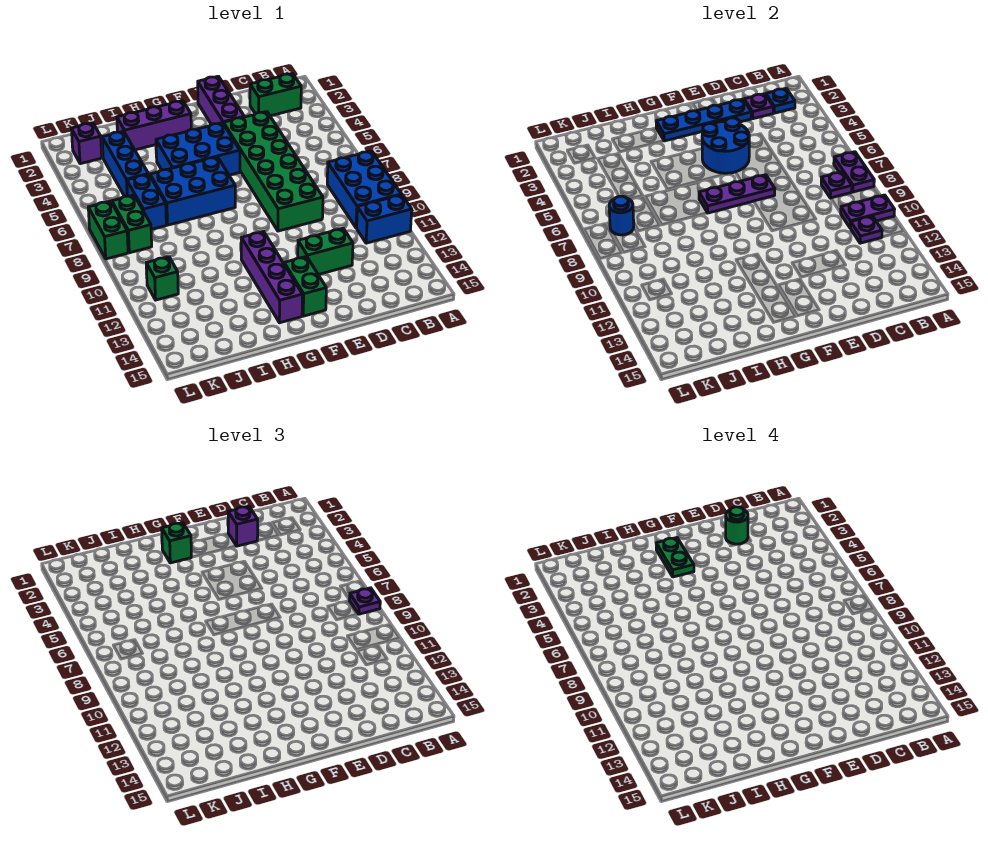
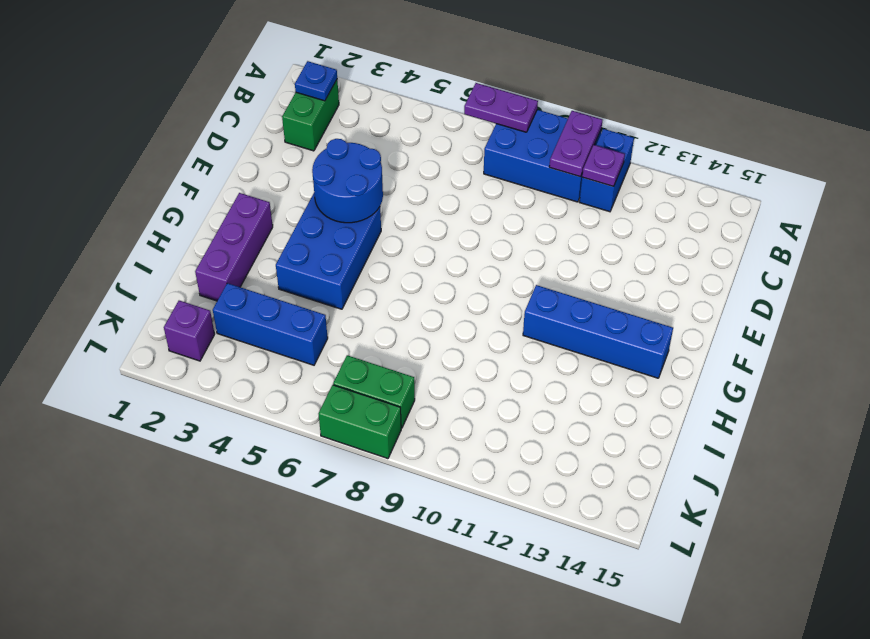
blue brick G11:G14 level 1 -> purple brick G11:G14 level 1
none -> green brick D4:E9 level 1
none -> green brick D12:E12 level 1
none -> purple brick E1:E3 level 1
none -> green brick F13:F14 level 1

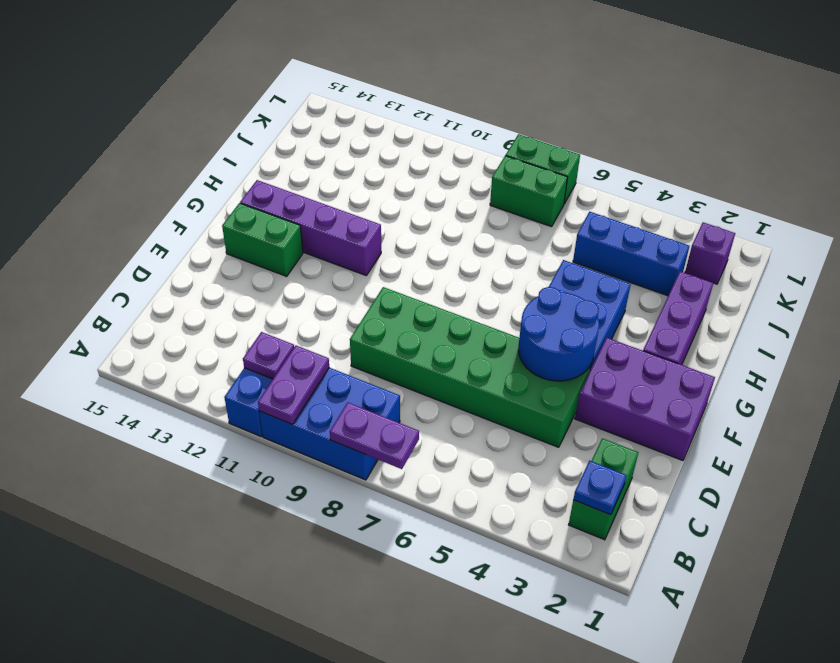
purple brick E1:F3 level 1 -> purple brick E1:E3 level 1
none -> green brick D12:E12 level 1
none -> blue brick G6:I7 level 1
none -> blue brick J6:J7 level 1
none -> green brick K11 level 1

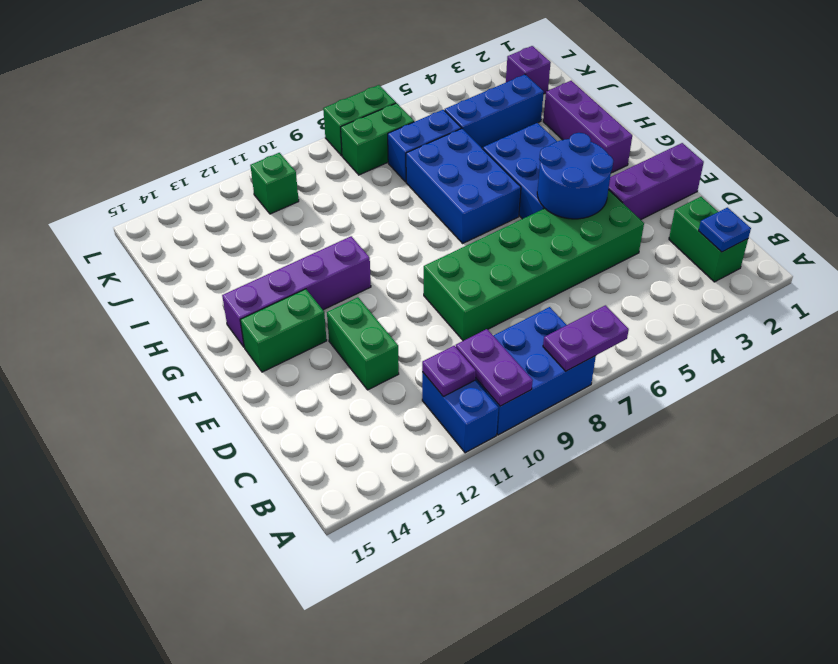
none -> purple plate B8 level 2
none -> purple plate C2 level 2
none -> blue plate D2:G2 level 2
none -> purple plate E7:G7 level 2

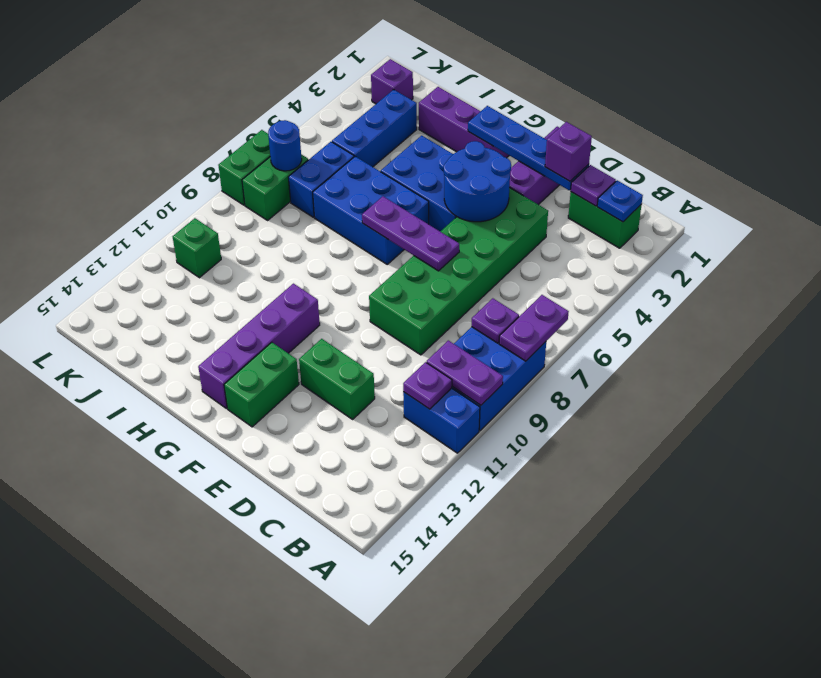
none -> purple plate A8 level 3
none -> green brick G2 level 3
none -> green round brick D2 level 4
none -> green plate G2:G3 level 4

